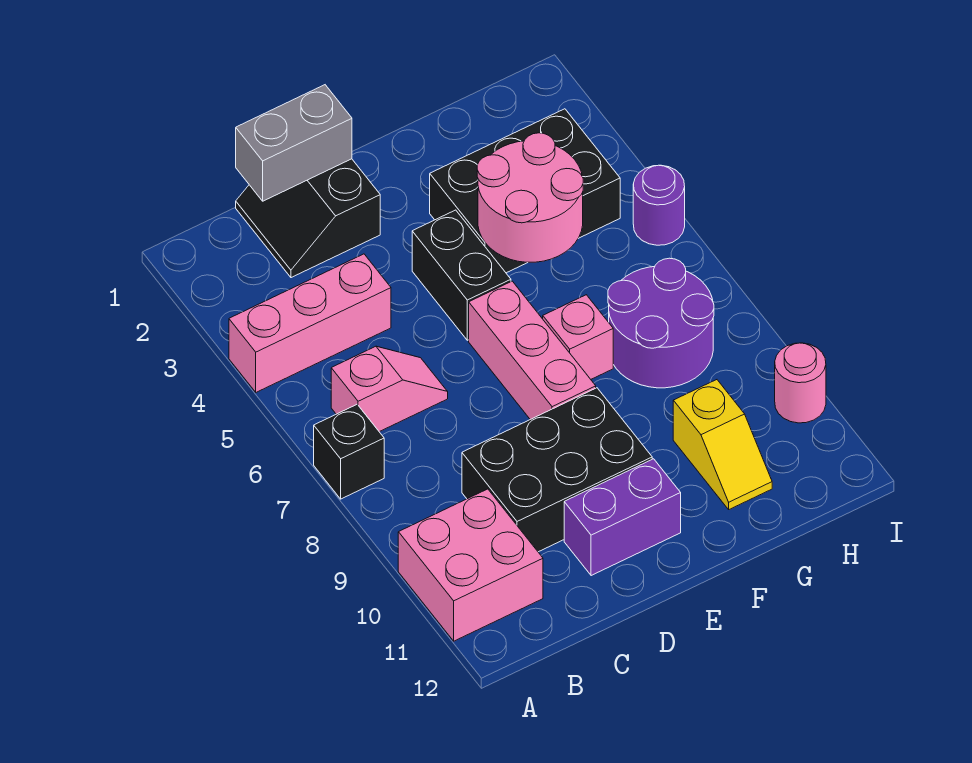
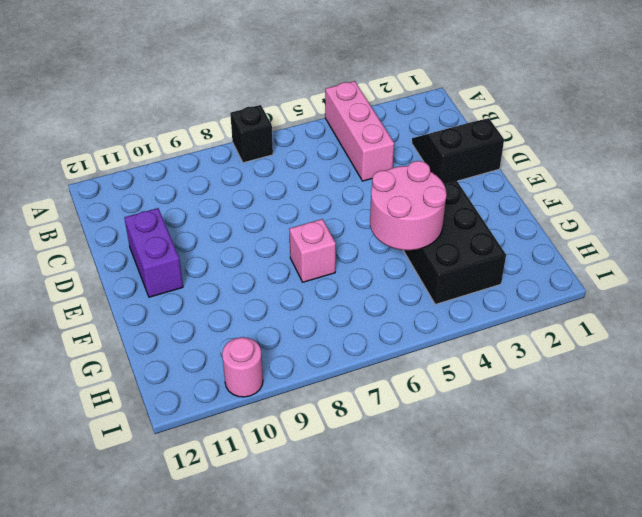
none -> pink brick A10:B11 level 1
none -> pink slope B6:C6 level 1 top B
none -> black brick C9:E10 level 1

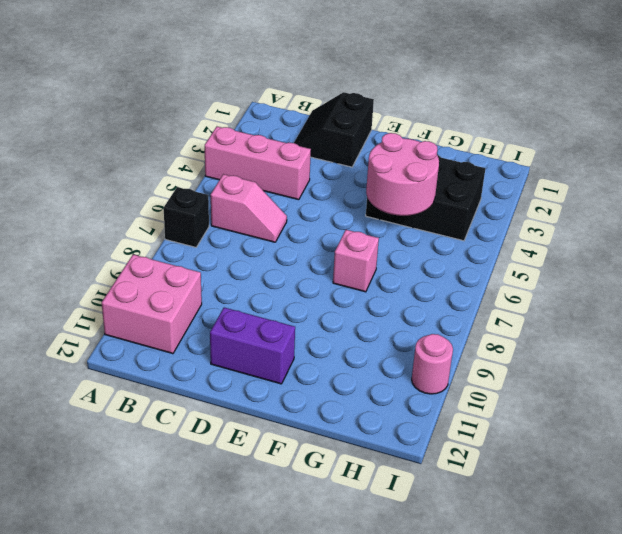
none -> black brick C9:E10 level 1
none -> black brick E4:E5 level 1
none -> pink brick E6:E8 level 1

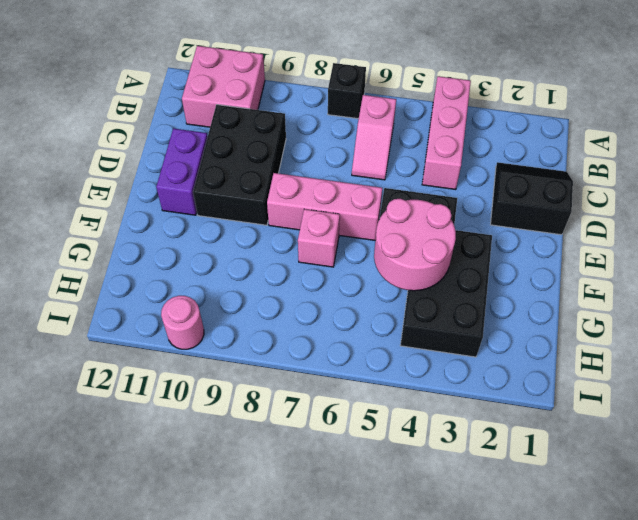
none -> purple round brick G7:H8 level 1
none -> yellow slope G10:G11 level 1 top 10
none -> purple round brick I5 level 1

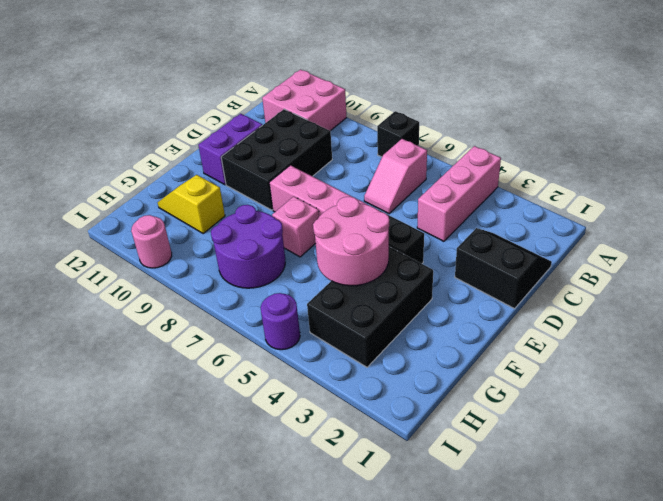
none -> grey brick C1:D1 level 2

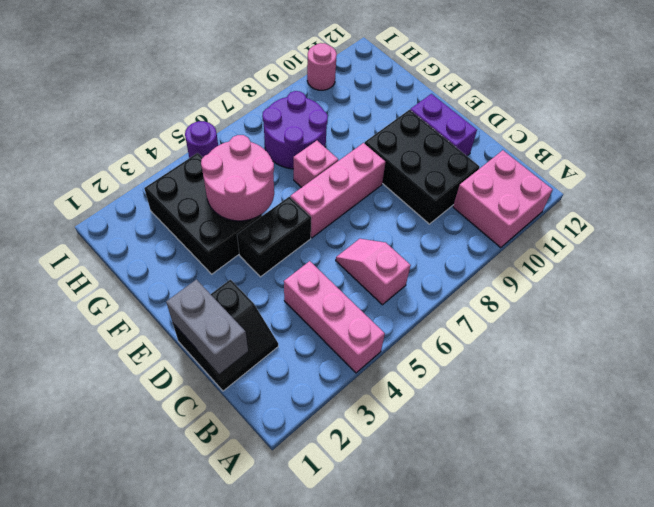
none -> black brick A7 level 1
none -> yellow slope G10:G11 level 1 top 10

